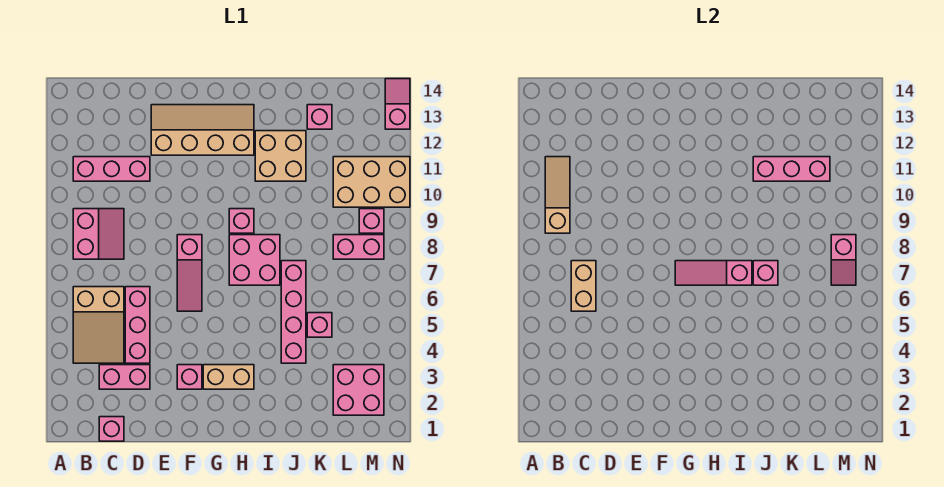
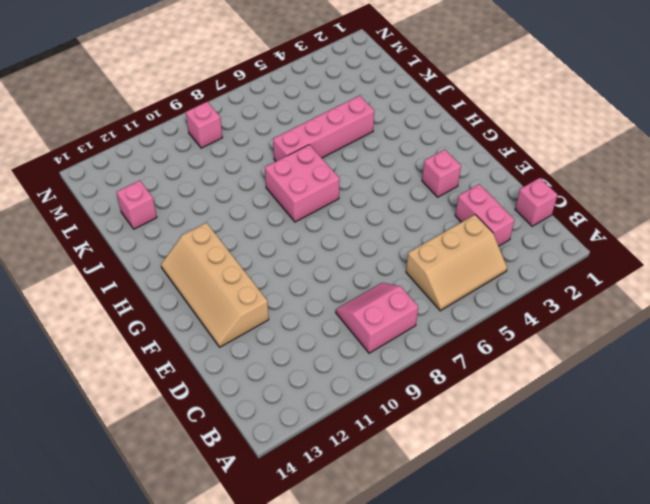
tan slope B4:C6 level 1 top C -> tan slope B4:C6 level 1 top 6
none -> pink brick B11:D11 level 1
none -> pink brick D4:D6 level 1
none -> pink slope F6:F8 level 1 top 8

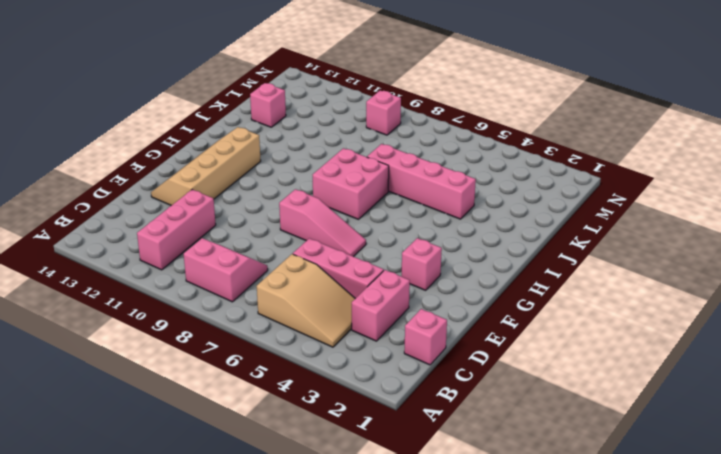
none -> tan brick G3:H3 level 1
none -> pink brick H9 level 1
none -> tan brick I11:J12 level 1

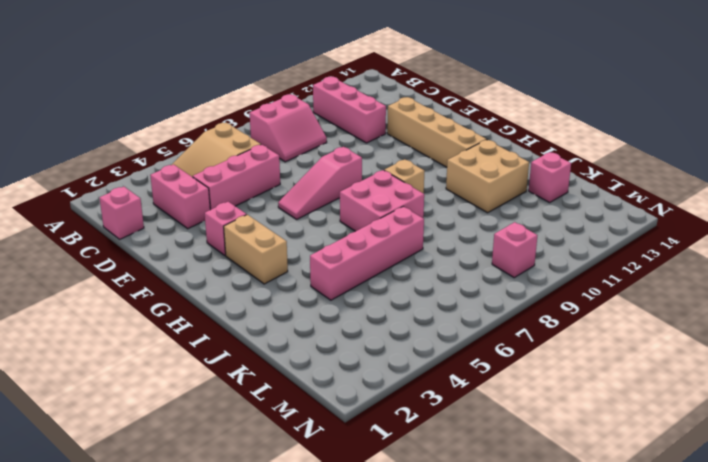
tan brick H9 level 1 -> pink brick H9 level 1
none -> pink brick K5 level 1
none -> pink brick L2:M3 level 1
none -> pink brick L8:M8 level 1

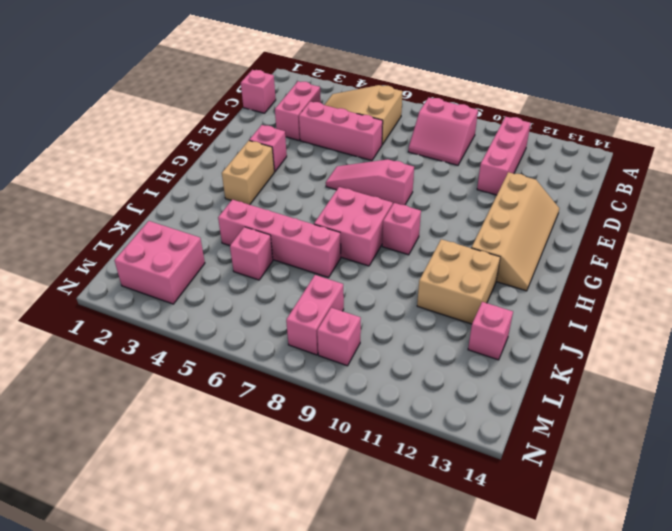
none -> tan brick L10:N11 level 1
none -> pink slope N13:N14 level 1 top 13
none -> tan slope B9:B11 level 2 top 9

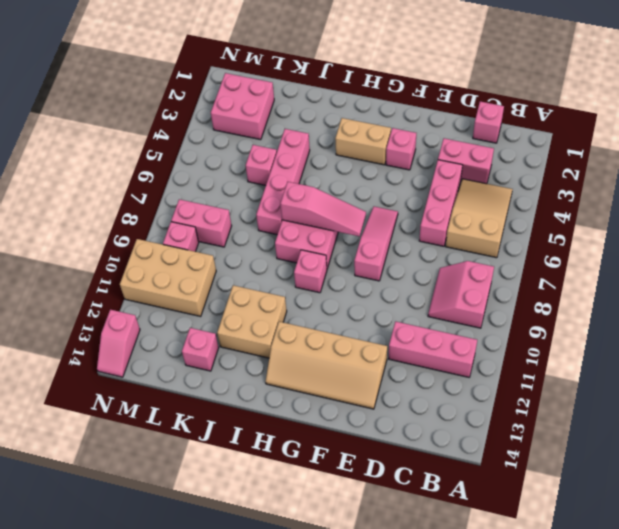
none -> tan slope B9:B11 level 2 top 9
none -> tan brick C6:C7 level 2
none -> pink brick J7 level 2

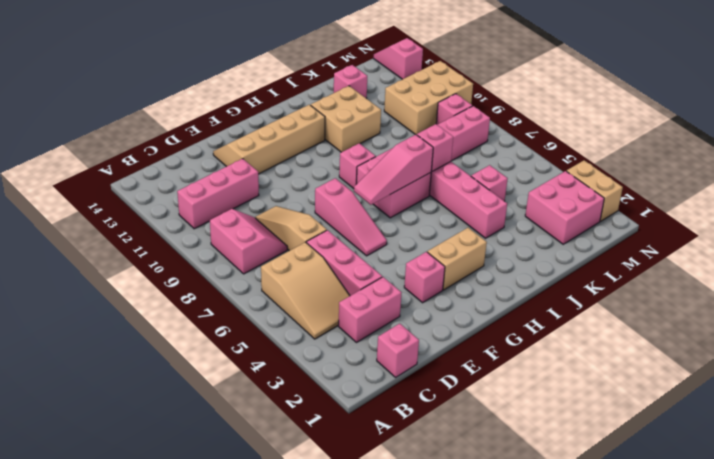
tan slope D7:D9 level 1 top 7 -> tan slope B9:B11 level 2 top 9
tan brick N2:N3 level 1 -> tan brick C6:C7 level 2
none -> pink brick J11:L11 level 2
none -> pink slope M7:M8 level 2 top 8

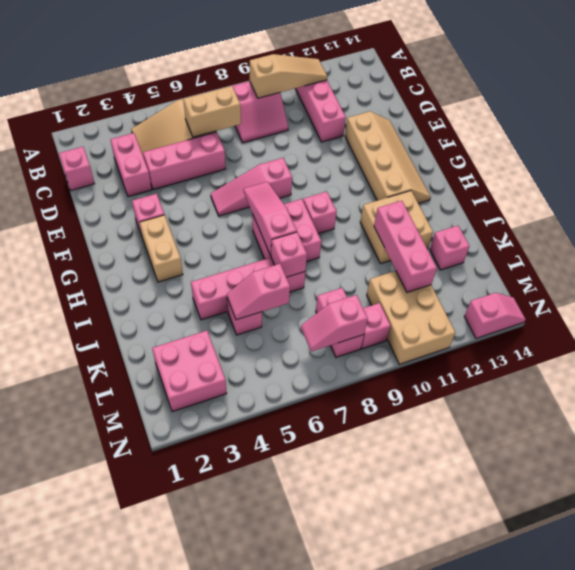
pink slope K5:K6 level 2 top 6 -> none

